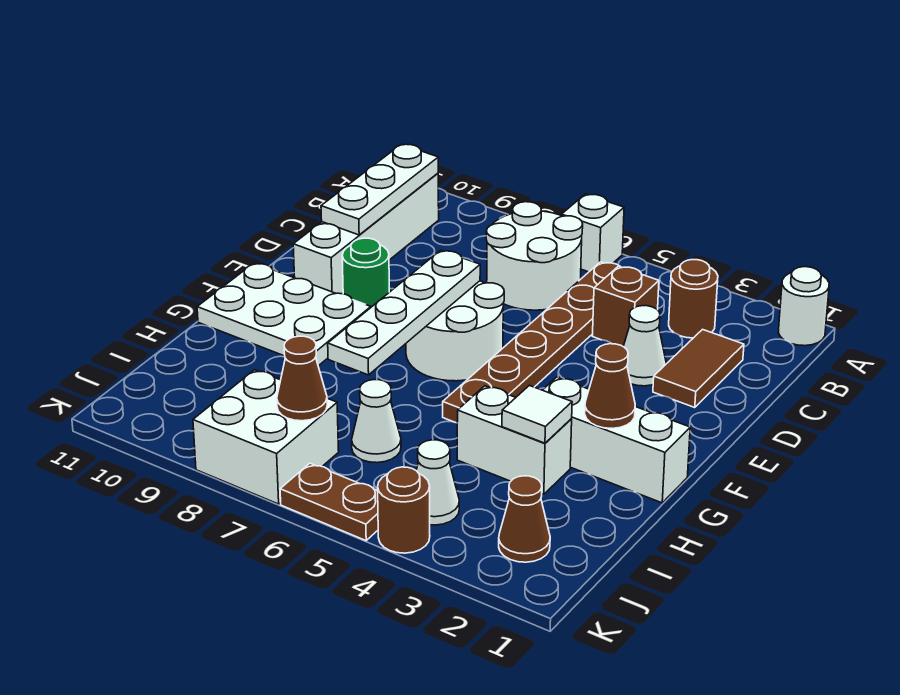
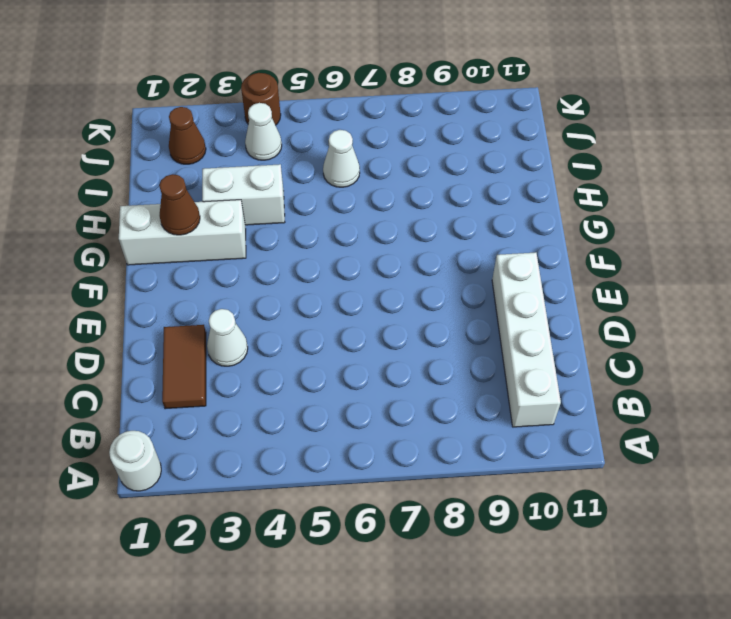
none -> white brick A6 level 1
none -> brown round brick B3 level 1
none -> brown plate B5:G5 level 1

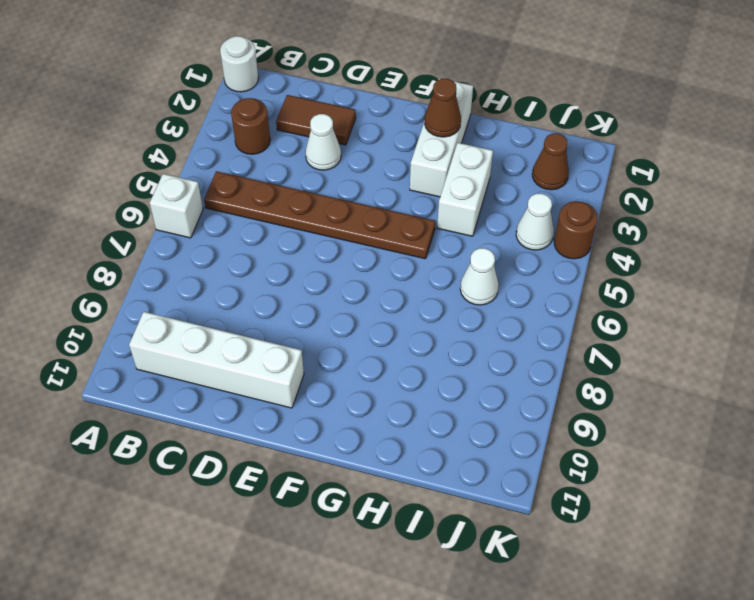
none -> white round brick B6:C7 level 1
none -> brown brick C4 level 1
none -> white round brick E6:F7 level 1

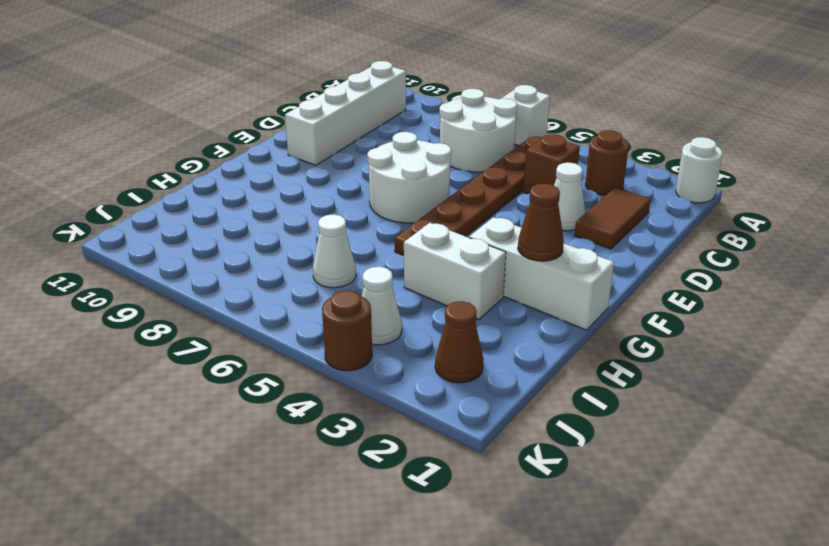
none -> green round brick E9 level 1
none -> white plate F9:G11 level 1
none -> white brick J7:K8 level 1

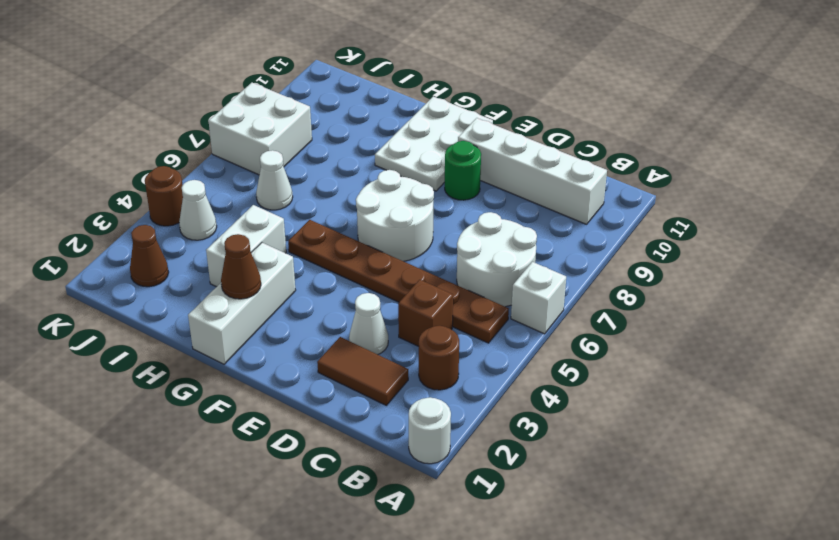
none -> brown plate K5:K6 level 1
none -> white plate B10:D10 level 2
none -> white plate E7:H7 level 2

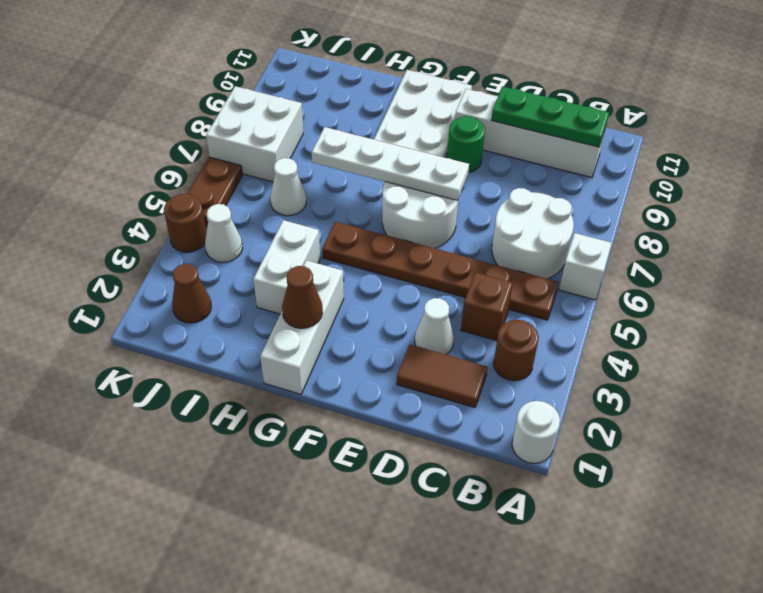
green plate B10:D10 level 2 -> white plate B10:D10 level 2
none -> white tile H3 level 2
none -> brown cone J7 level 2

